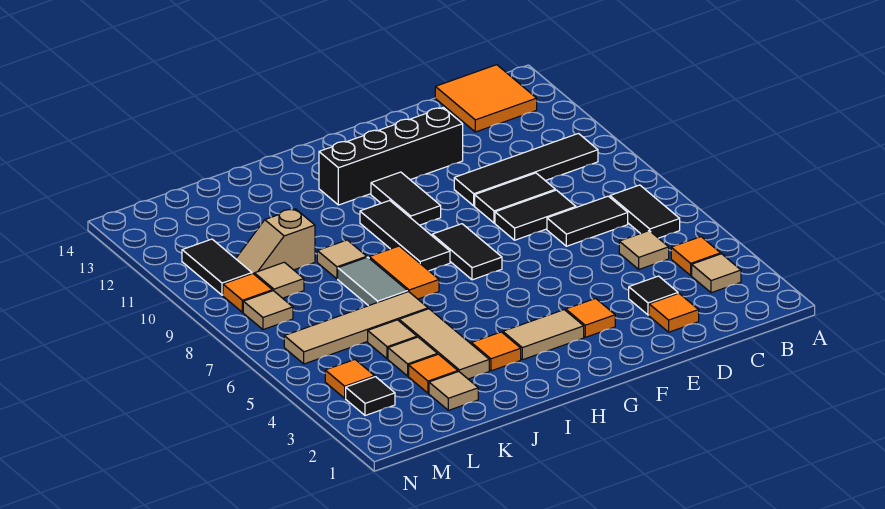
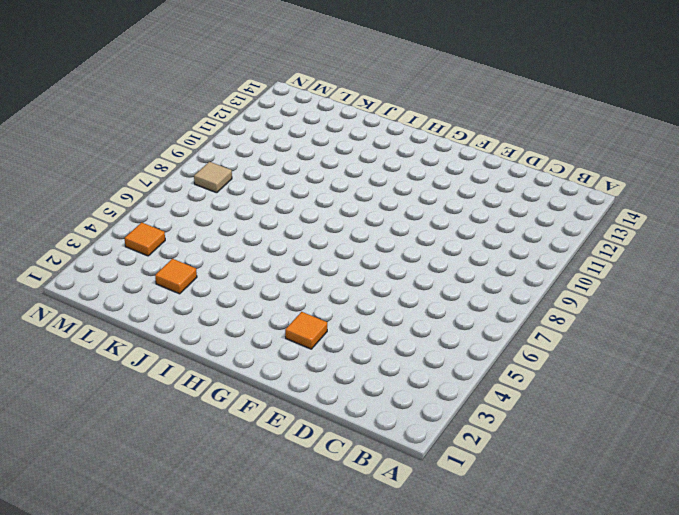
none -> tan tile B3 level 1
none -> orange tile B4 level 1
none -> black tile B6:B7 level 1
none -> black tile B10:E10 level 1

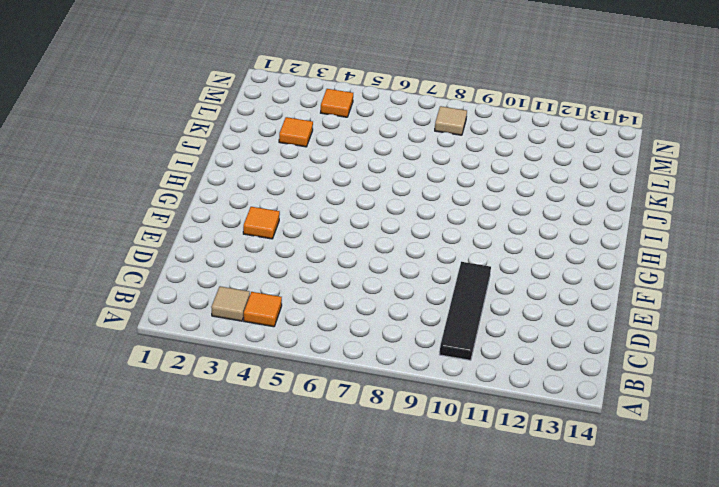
none -> black tile B6:B7 level 1
none -> orange tile B13:C14 level 1
none -> tan tile C5 level 1
none -> black tile C7:D7 level 1

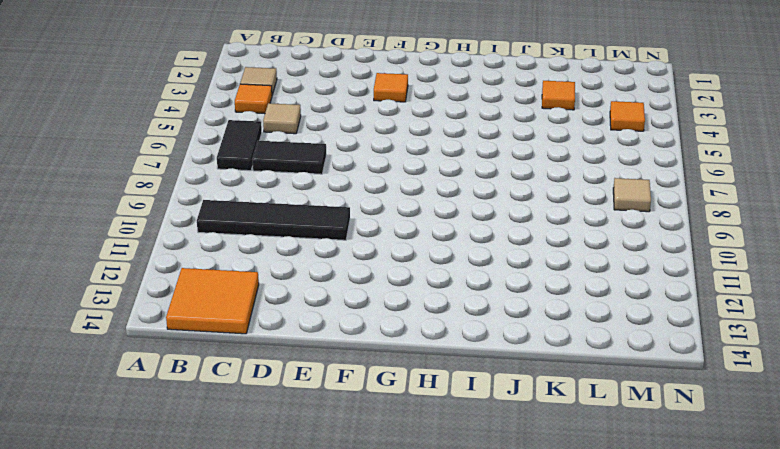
none -> orange tile D2 level 1
none -> black tile D3 level 1
none -> black tile D8:E8 level 1
none -> black tile D9:E9 level 1

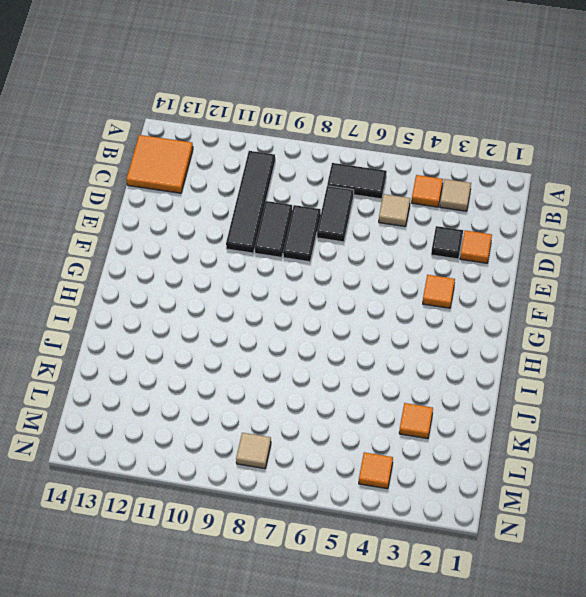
none -> black brick E12:H12 level 1
none -> tan tile G3:H3 level 1
none -> black tile G7:G8 level 1
none -> black tile G10:G11 level 1

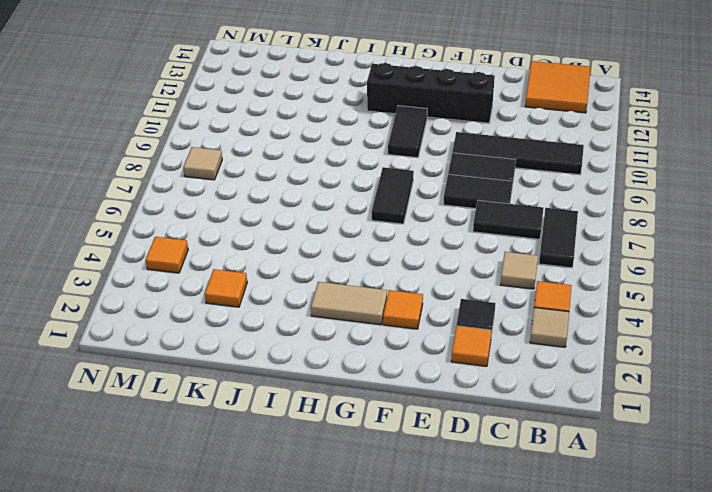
none -> black tile H8:H10 level 1
none -> orange tile I3 level 1
none -> orange tile I7:I8 level 1
none -> tan tile J3:J5 level 1

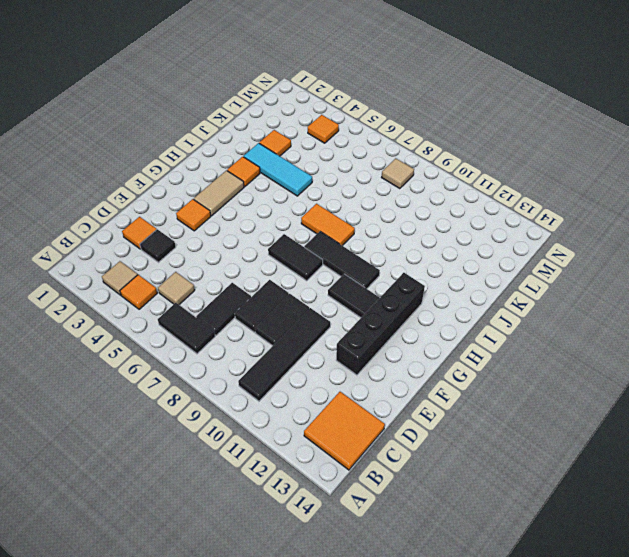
cyan tile J3:J5 level 1 -> tan tile J3:J5 level 1
none -> tan tile J6:M6 level 1
none -> grey tile J7:J8 level 1
none -> tan tile J9 level 1
none -> tan tile K2 level 1

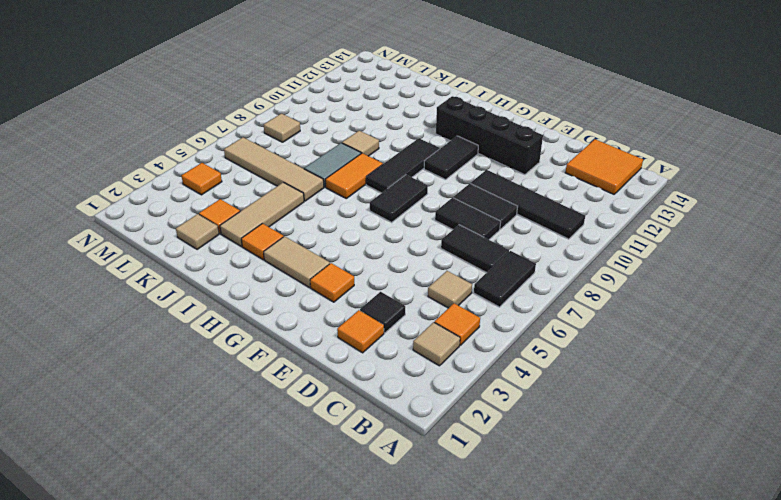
none -> tan tile K4 level 1
none -> tan tile K5 level 1
none -> tan slope K10:L10 level 1 top K
none -> tan tile L9 level 1

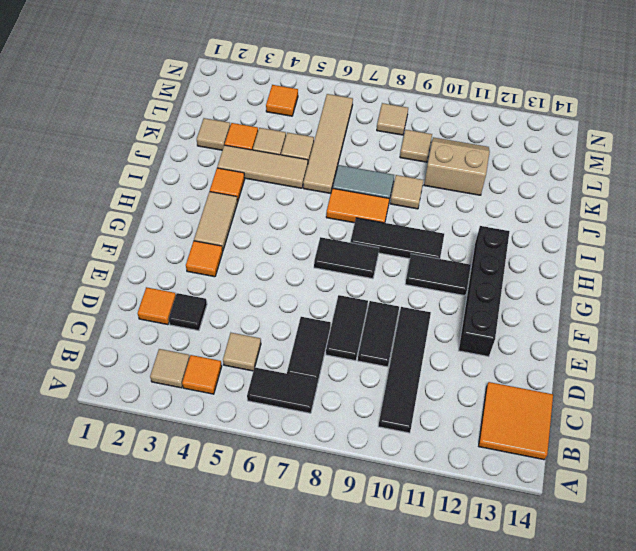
tan slope K10:L11 level 1 top K -> tan slope K10:L10 level 1 top K
none -> black tile M3 level 1
none -> orange tile M9 level 1
none -> black tile M10:M11 level 1

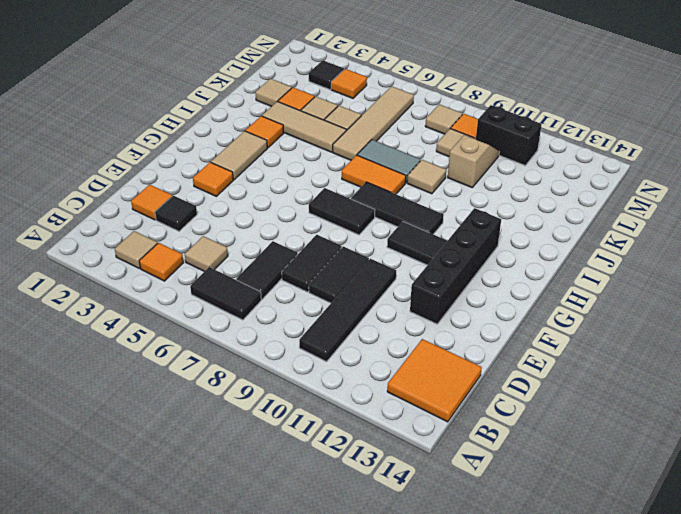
black brick M10:M11 level 1 -> black tile M10:M11 level 1

